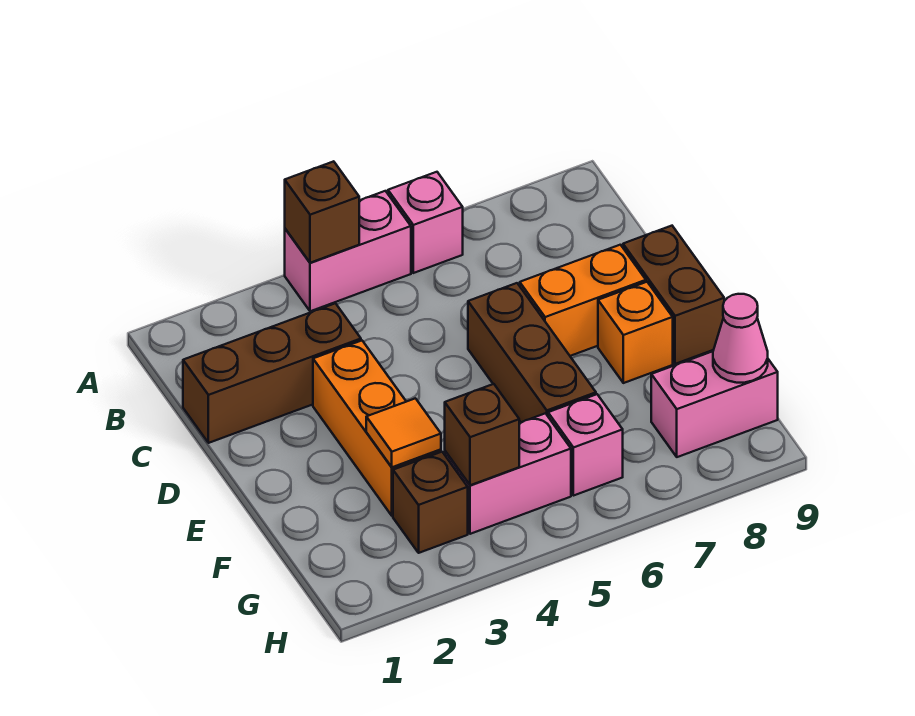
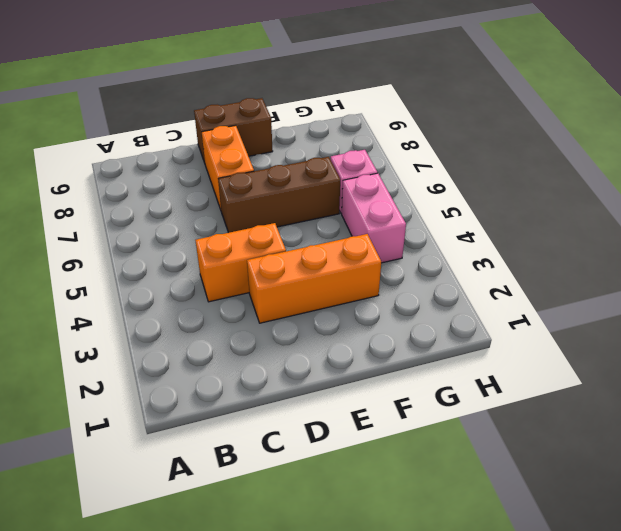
orange brick C4:D4 level 1 -> none
none -> pink brick A4:A5 level 1
none -> pink brick A6 level 1
none -> brown brick C1:C3 level 1

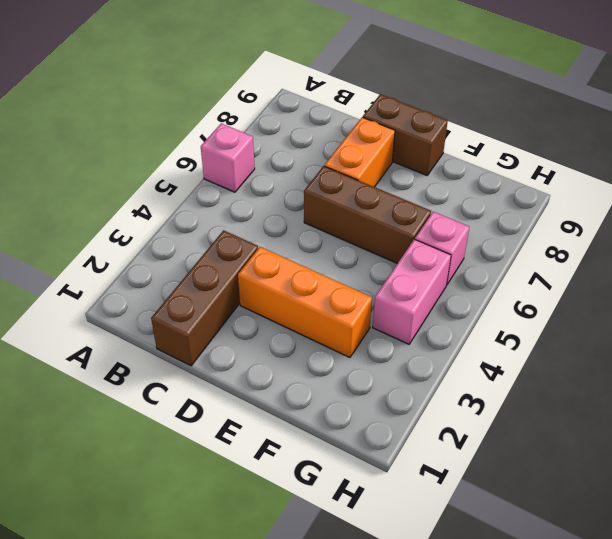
none -> pink brick A4:A5 level 1
none -> orange brick E8 level 1
none -> brown brick G3 level 1

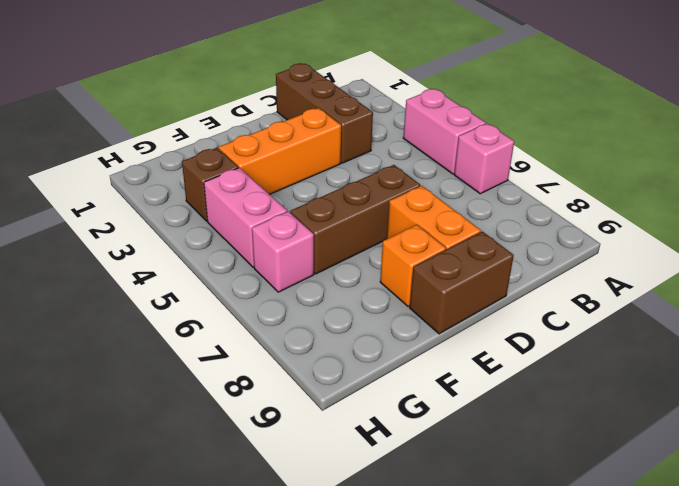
none -> pink brick G8:G9 level 1
none -> brown brick A4 level 2
none -> orange tile F3 level 2

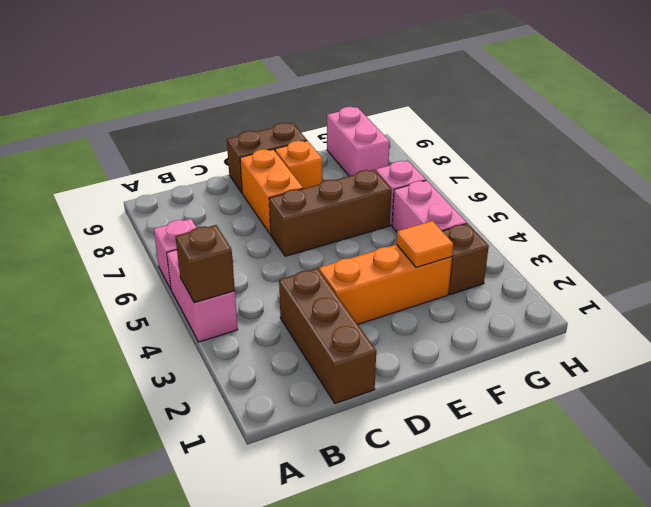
none -> brown brick G4 level 2
none -> pink cone G9 level 2

